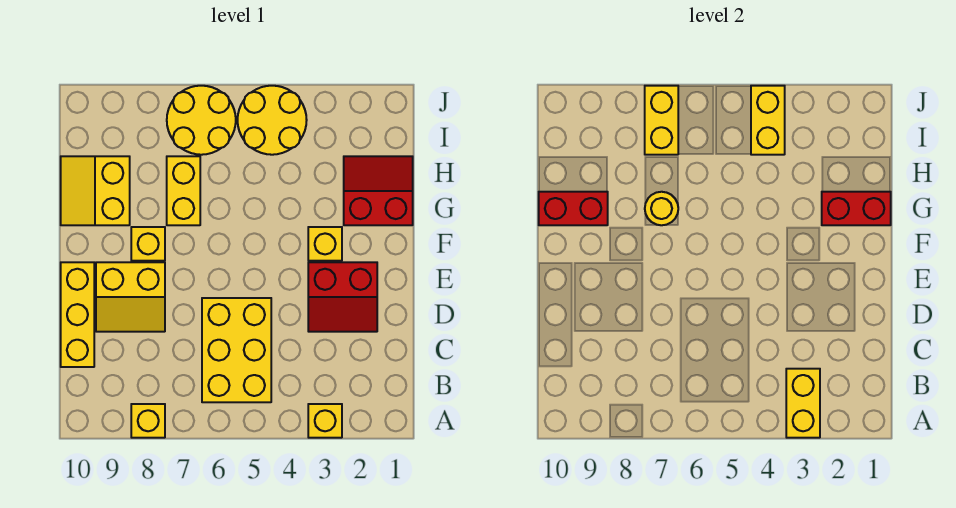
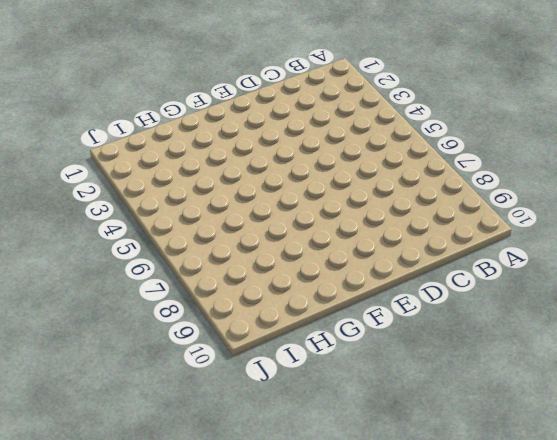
none -> yellow brick A3 level 1
none -> yellow brick A8 level 1
none -> yellow brick B5:D6 level 1

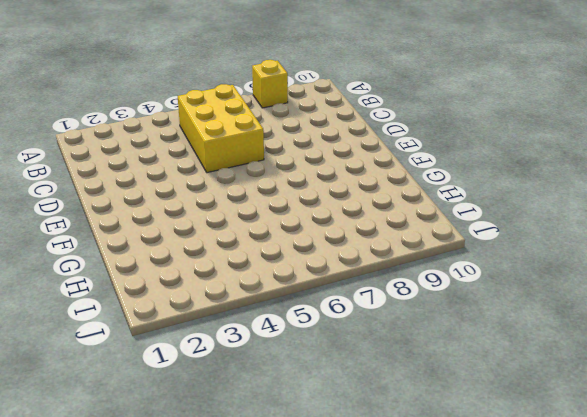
none -> yellow brick A3 level 1
none -> yellow brick C10:E10 level 1
none -> red slope D2:E3 level 1 top E

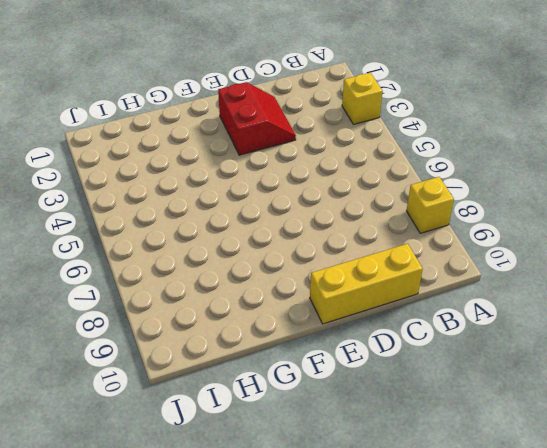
none -> yellow brick B5:D6 level 1
none -> yellow slope D8:E9 level 1 top E
none -> yellow brick F3 level 1

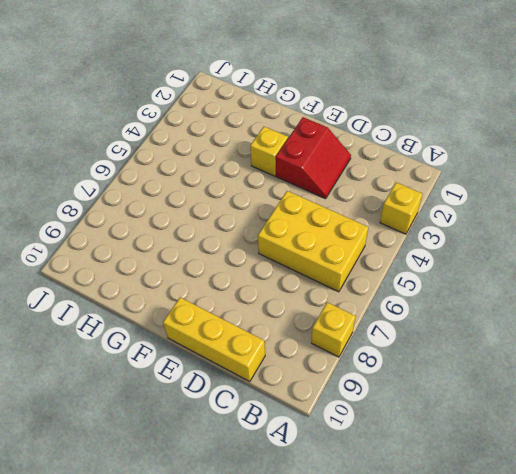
none -> yellow slope D8:E9 level 1 top E
none -> yellow brick F8 level 1
none -> red slope G1:H2 level 1 top G

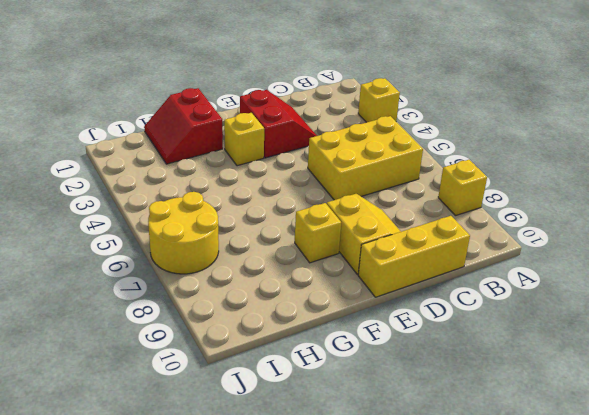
none -> yellow brick G7:H7 level 1
none -> yellow slope G9:H10 level 1 top 9
none -> yellow round brick I4:J5 level 1

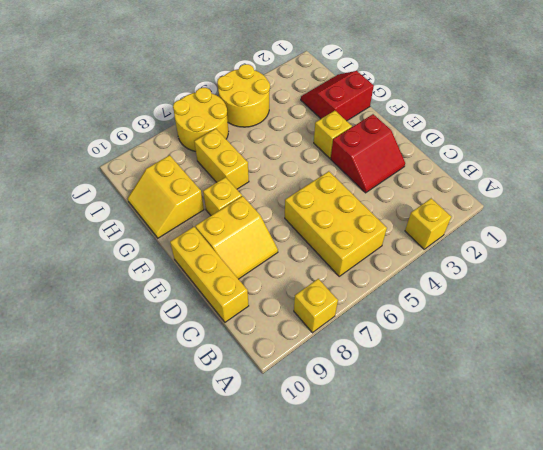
none -> yellow brick A3:B3 level 2
none -> red brick G1:G2 level 2
none -> yellow round brick G7 level 2

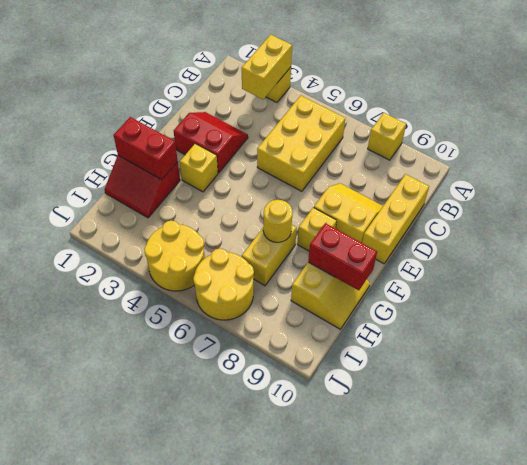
none -> yellow brick I4:J4 level 2
none -> yellow brick I7:J7 level 2

